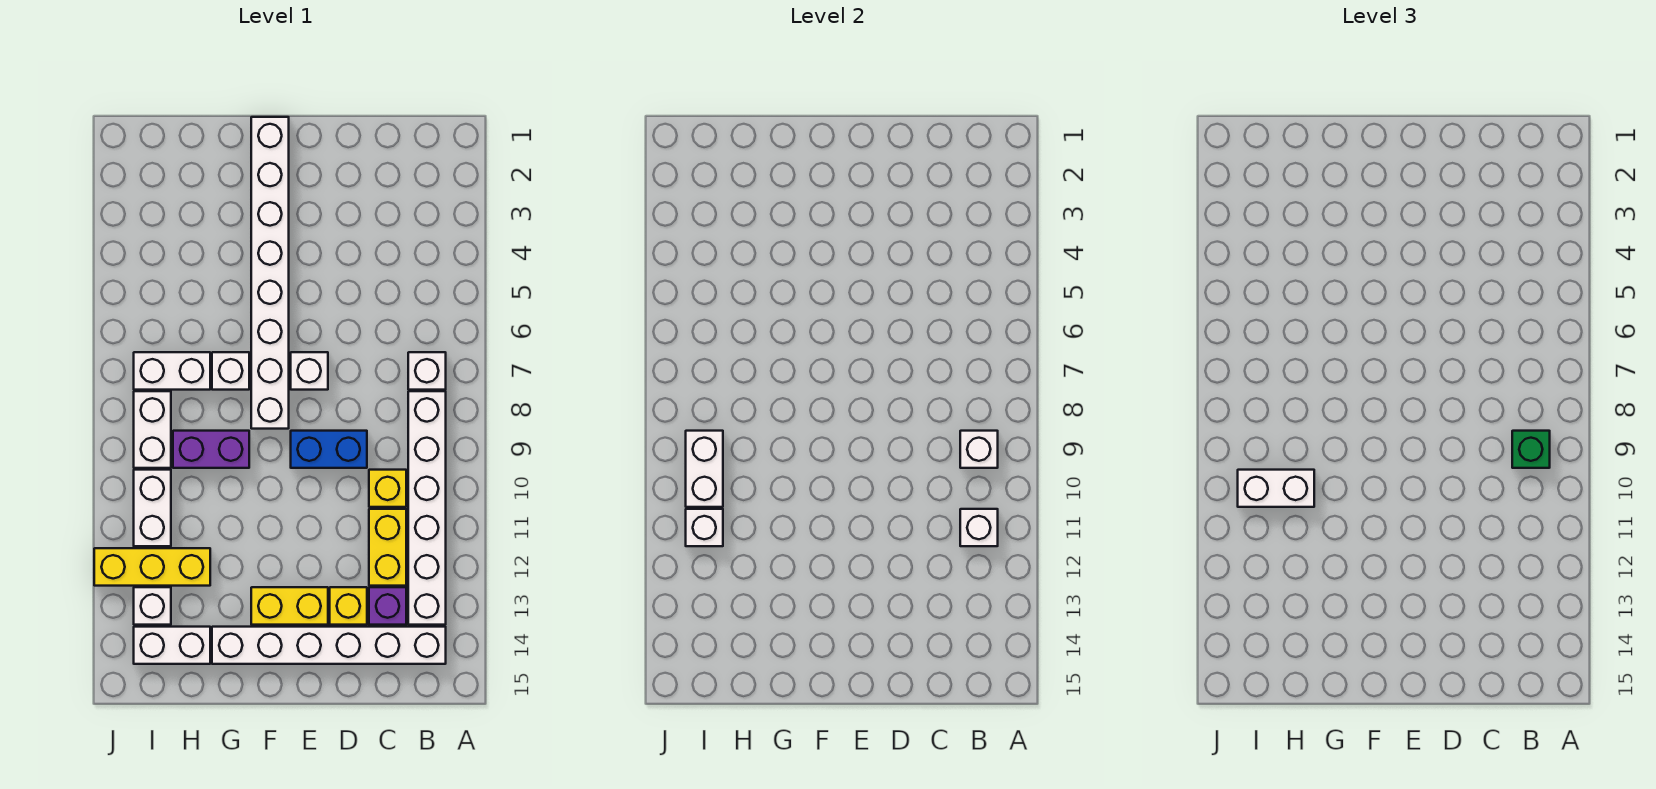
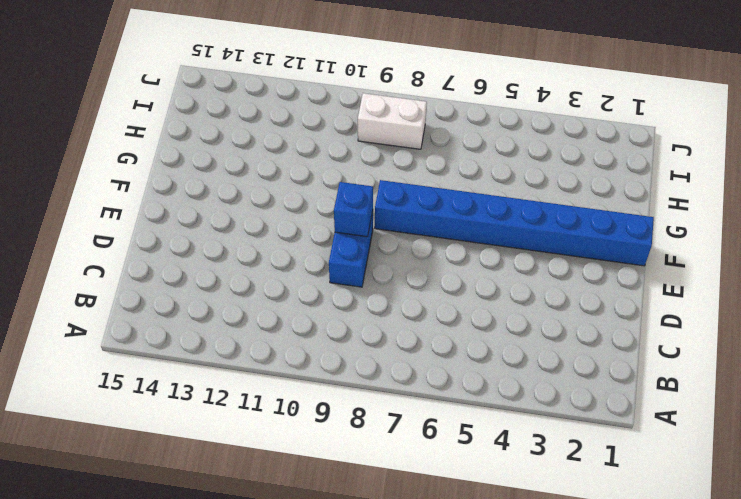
blue brick E9 level 2 -> none
blue brick F1:F8 level 1 -> white brick F1:F8 level 1
none -> white brick B7 level 1
none -> white brick B8:B13 level 1
none -> white brick B14:G14 level 1

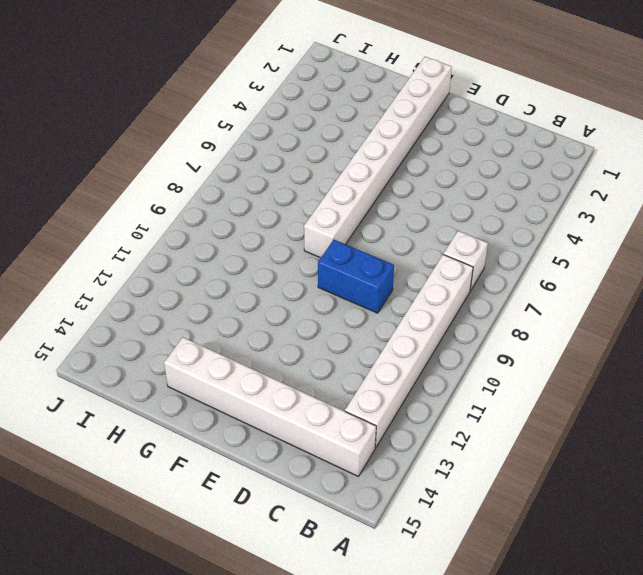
none -> yellow brick C10 level 1
none -> yellow brick C11:C12 level 1
none -> purple brick C13 level 1

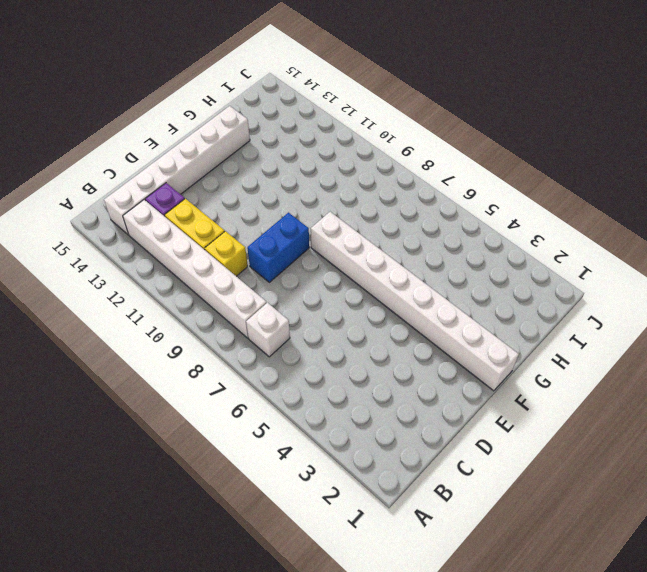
none -> yellow brick D13 level 1
none -> white brick E7 level 1
none -> yellow brick E13:F13 level 1

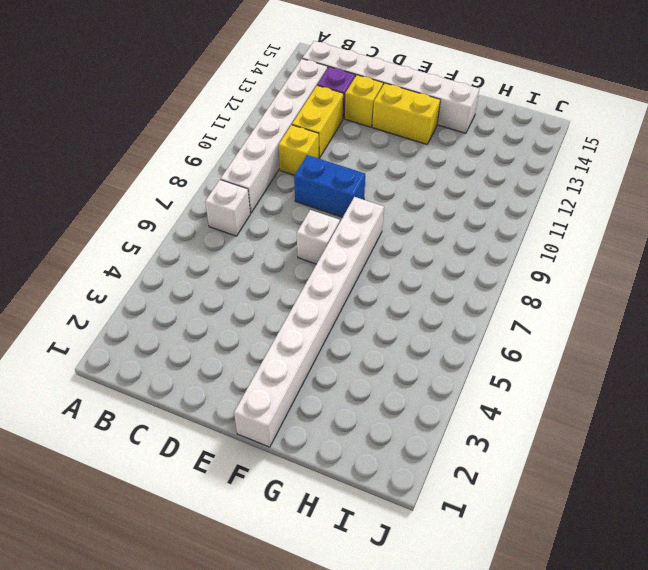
none -> white brick G7 level 1
none -> purple brick G9:H9 level 1
none -> white brick H7:I7 level 1

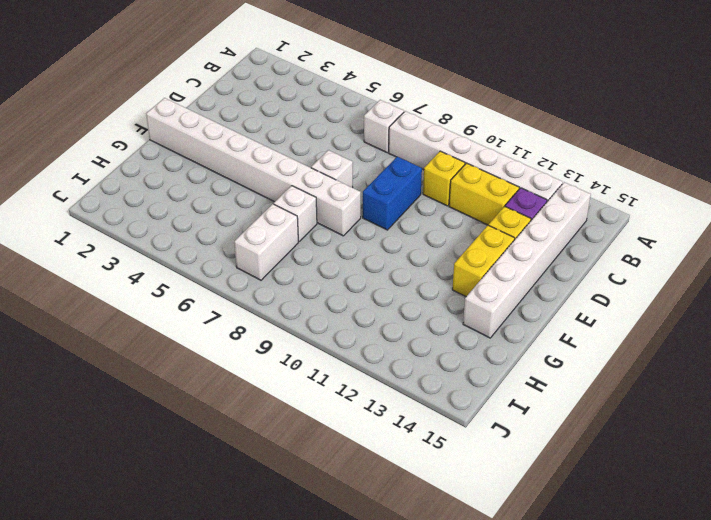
none -> purple brick G9:H9 level 1
none -> yellow brick H12:J12 level 1
none -> white brick H14:I14 level 1

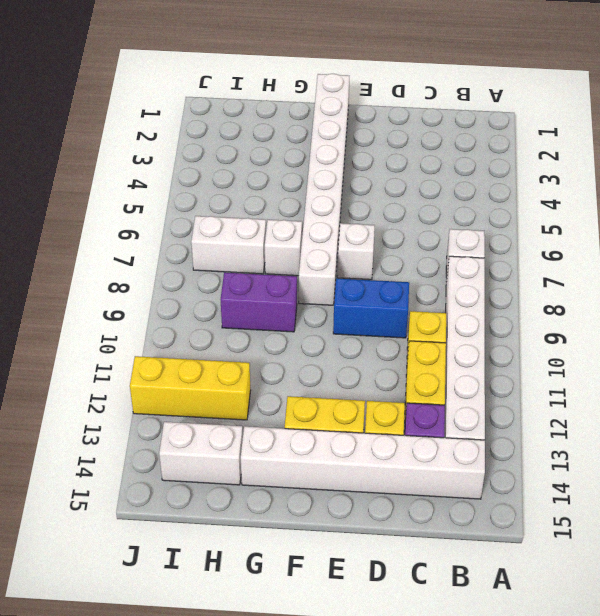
none -> white brick I8:I9 level 1
none -> white brick I10:I11 level 1
none -> white brick I13 level 1

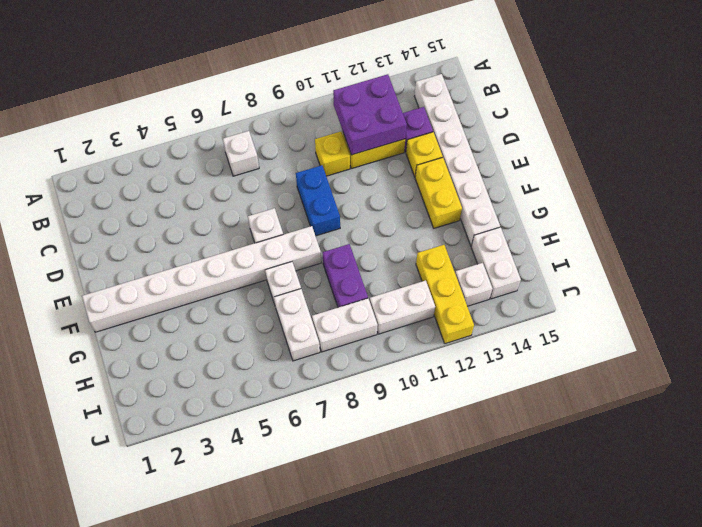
purple brick B11:C12 level 2 -> white brick B11 level 2
none -> white brick B8:B13 level 1
none -> white brick B9 level 2
none -> white brick I9:I10 level 2

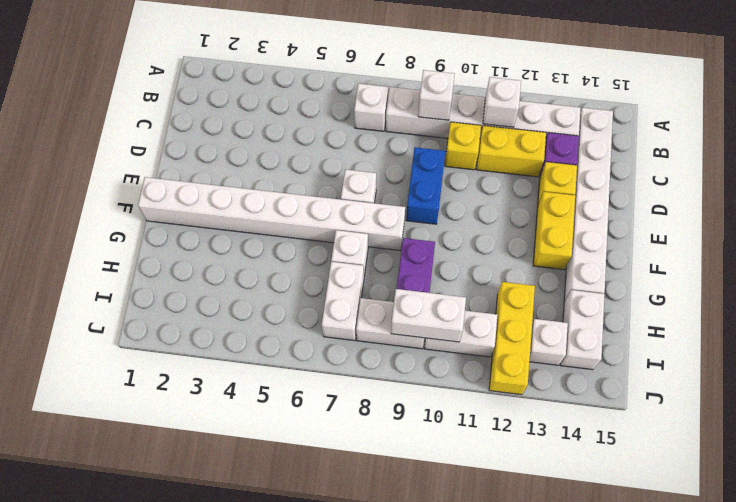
none -> white brick I11 level 2
none -> green brick B9 level 3
none -> white brick H10:I10 level 3

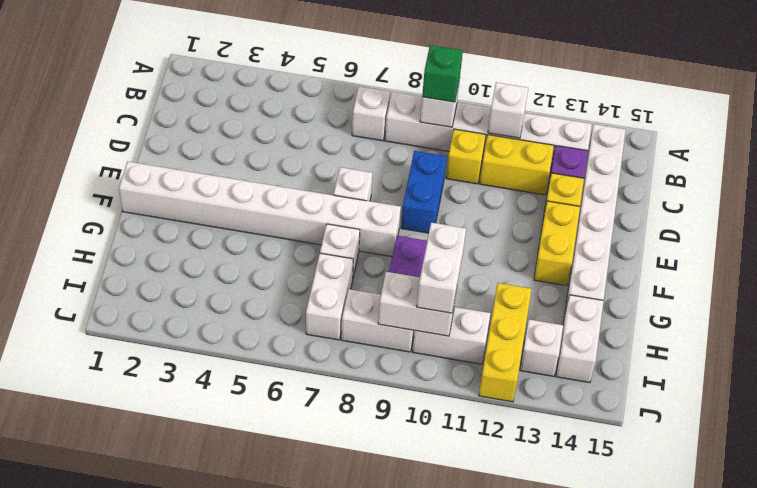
none -> white brick I11 level 2

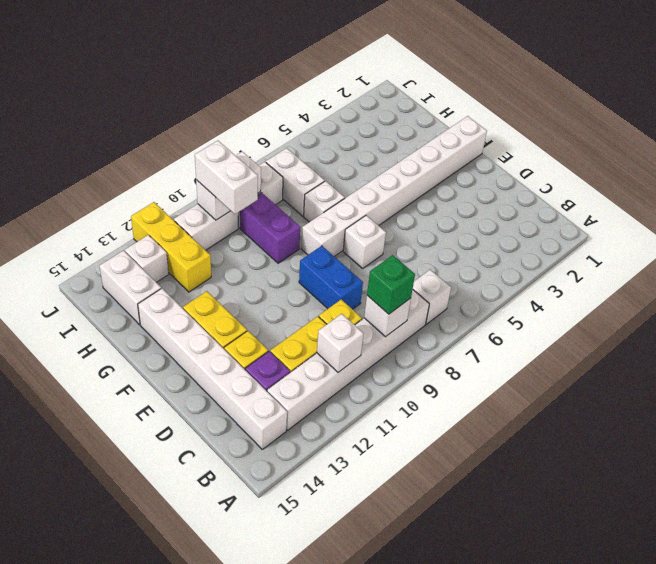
none -> white brick I11 level 2

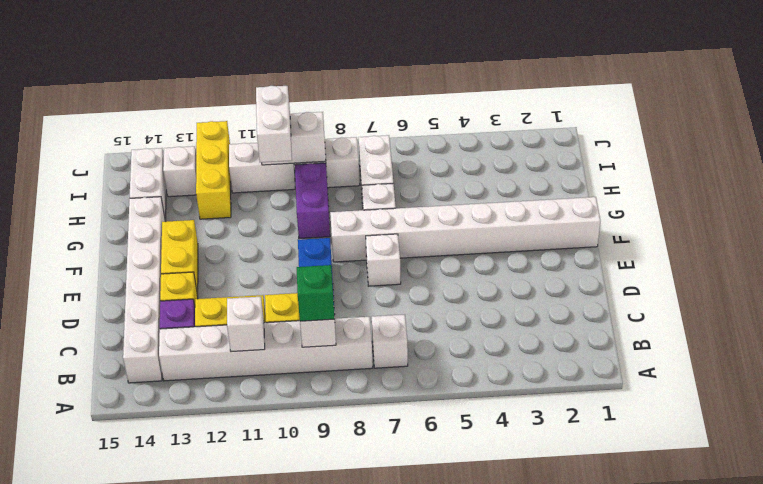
none -> white brick I11 level 2

